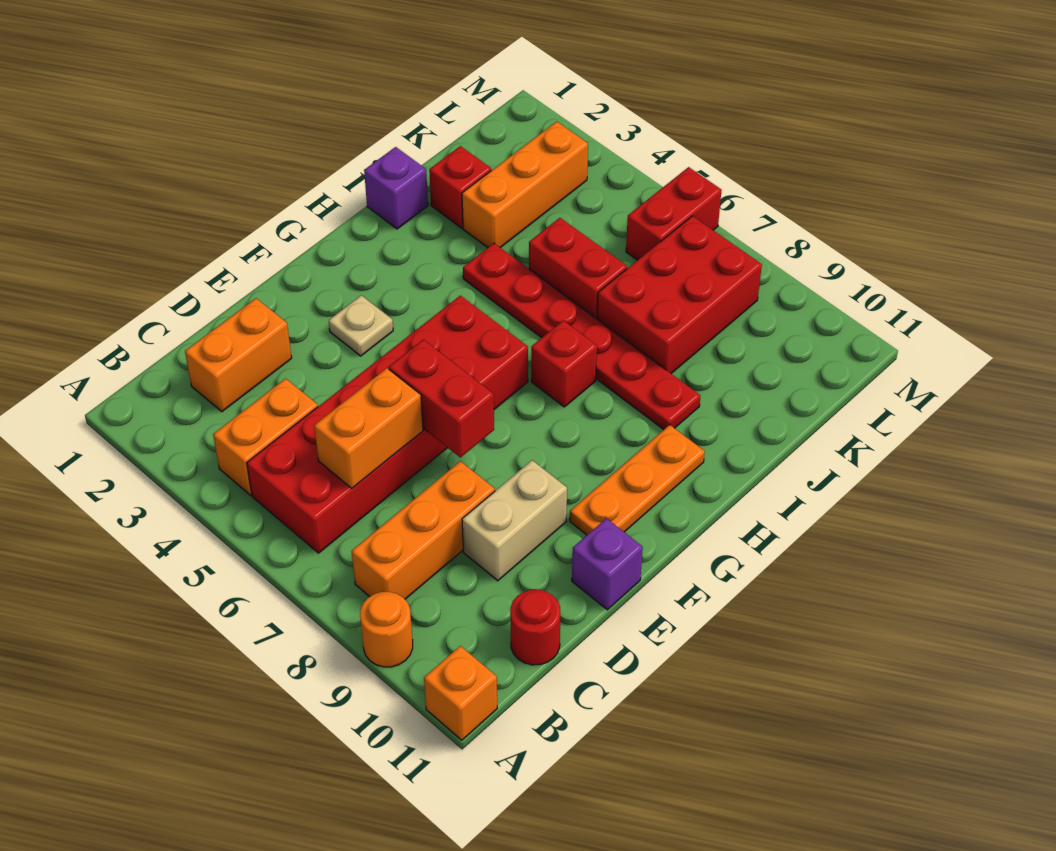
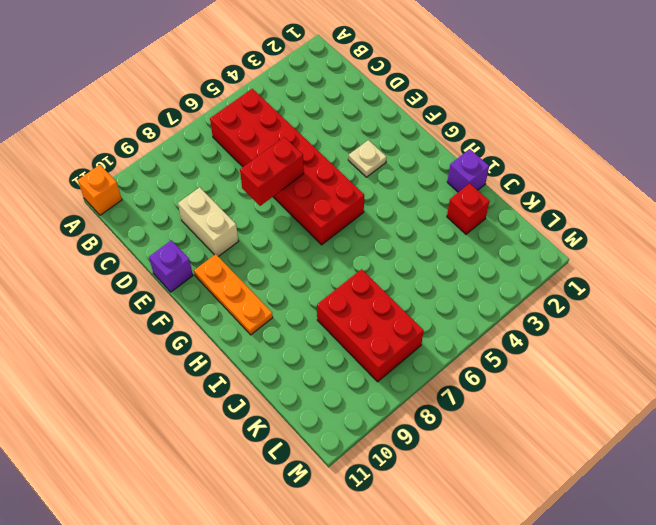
none -> orange round brick A9 level 1
none -> orange brick B4:C4 level 1
none -> orange brick B8:D8 level 1

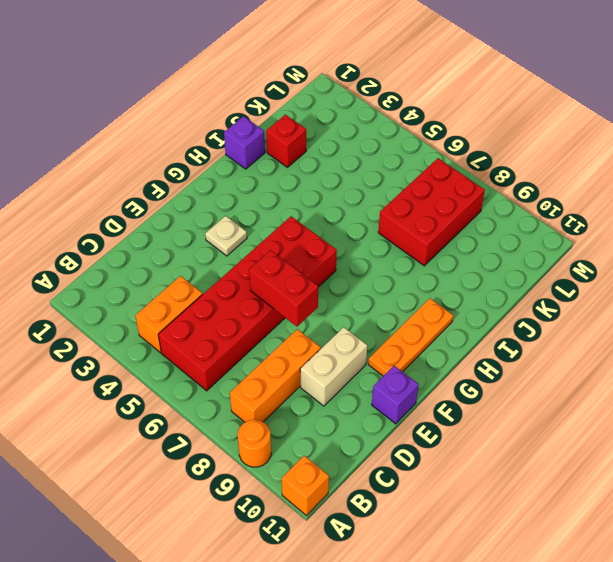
none -> orange brick C2:D2 level 1
none -> red round brick C11 level 1
none -> red brick H7 level 1

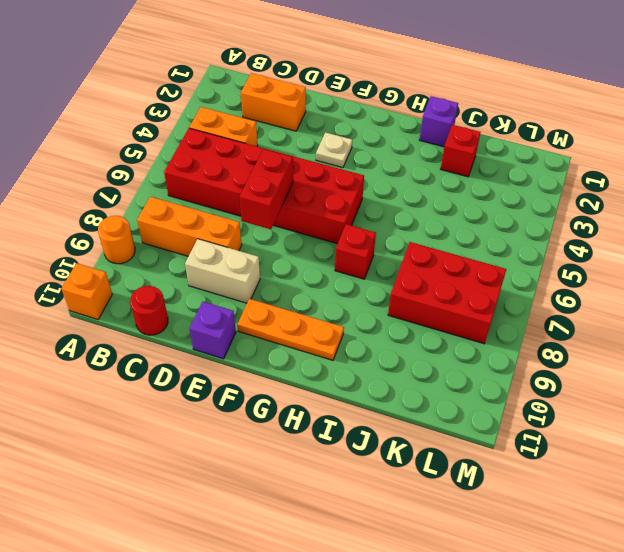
none -> red plate I4:I9 level 1
none -> orange brick J3:L3 level 1
none -> red brick J5:J6 level 1

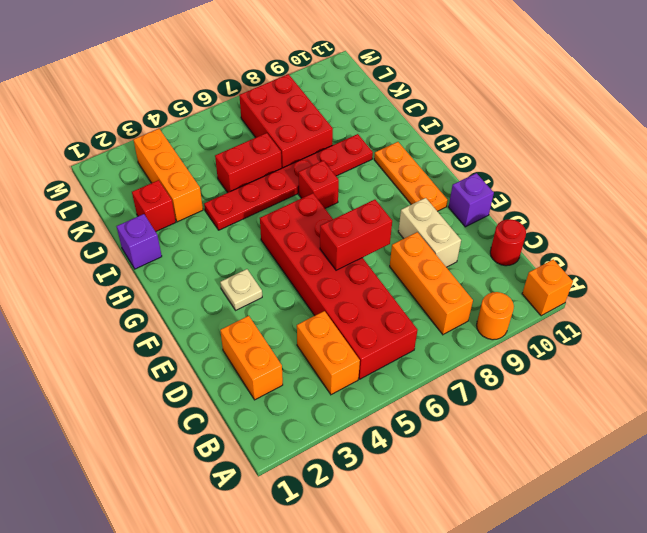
none -> red brick L6:M6 level 1
none -> orange brick C6:D6 level 2

